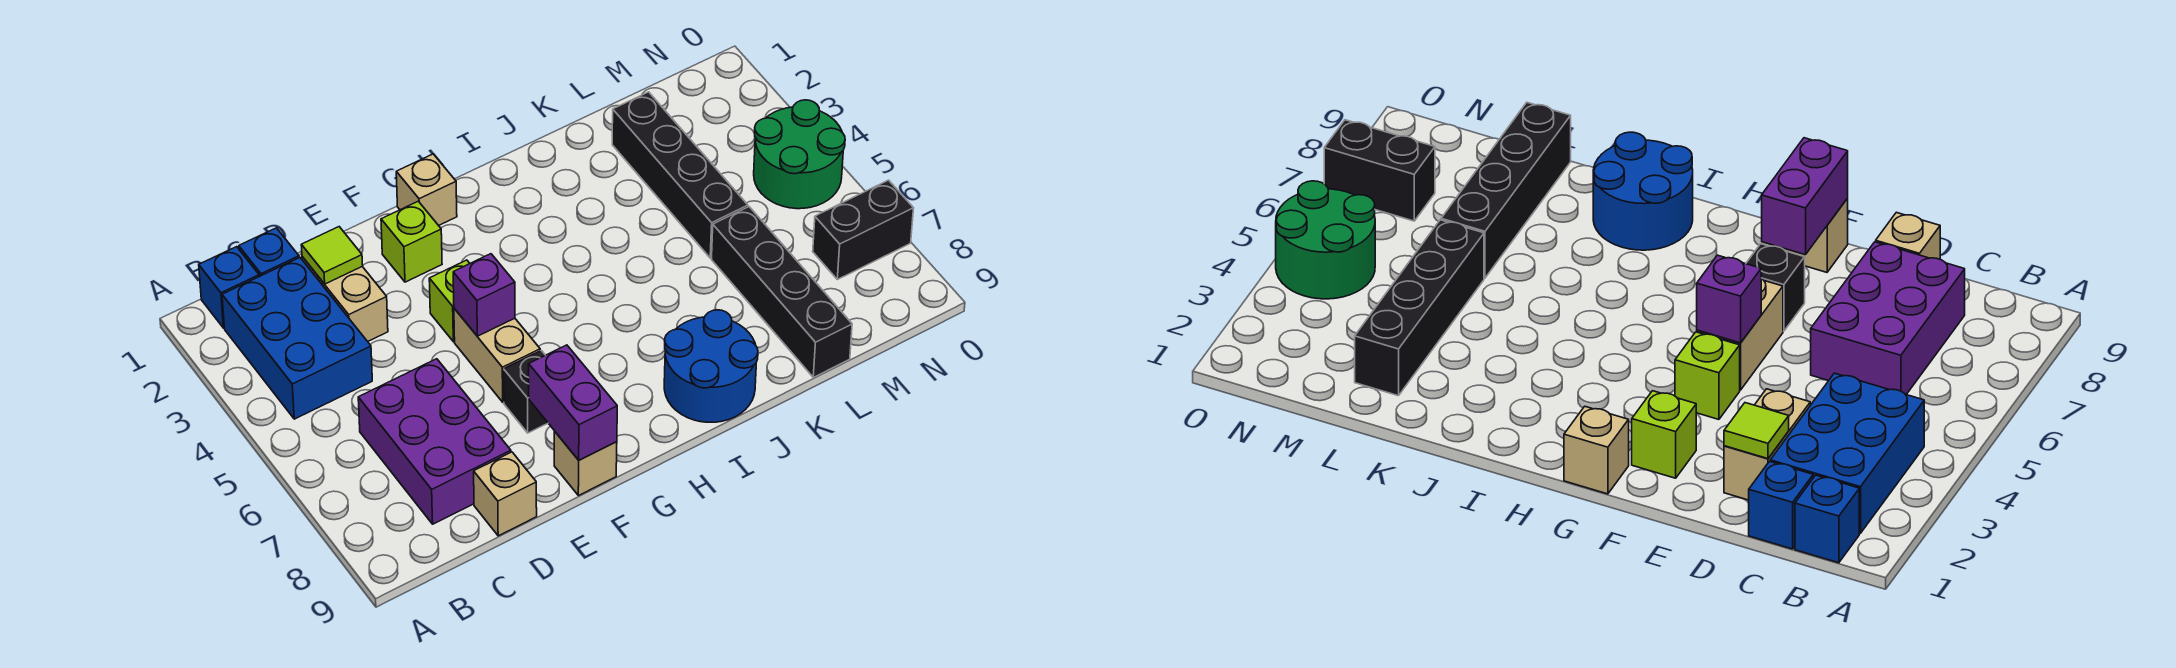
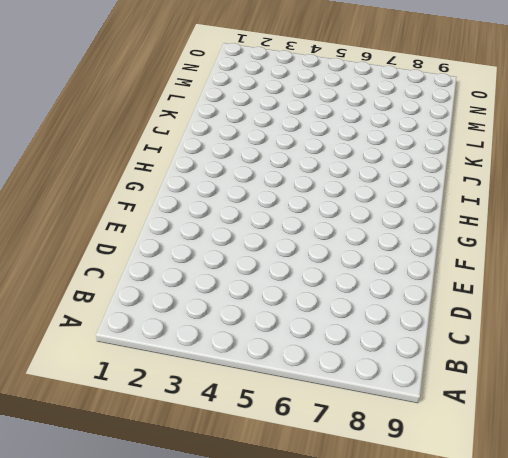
none -> blue brick B1 level 1
none -> blue brick B2:C4 level 1
none -> blue brick C1 level 1

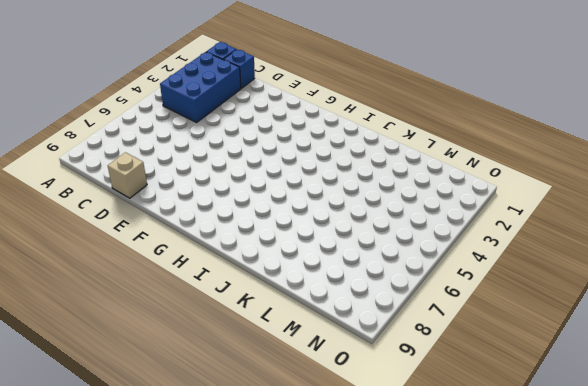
none -> purple brick C6:D8 level 1
none -> tan brick D2:D3 level 1
none -> lime brick F2 level 1

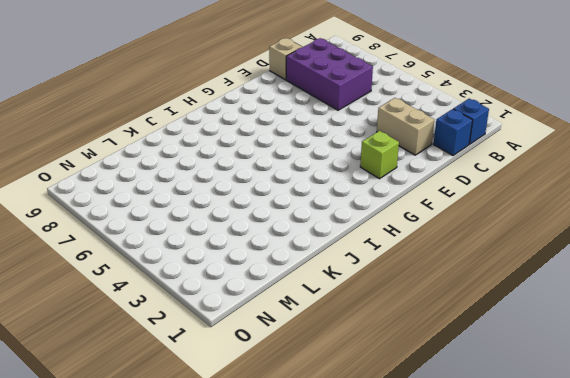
none -> blue brick B2:C4 level 1
none -> lime brick F4 level 1
none -> tan brick F5:F6 level 1

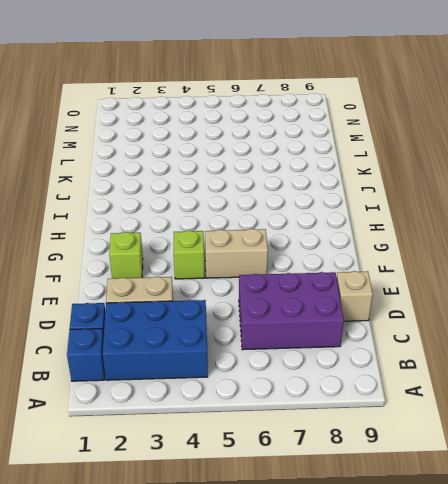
none -> black brick F7 level 1
none -> tan brick F9 level 1
none -> tan brick G1 level 1

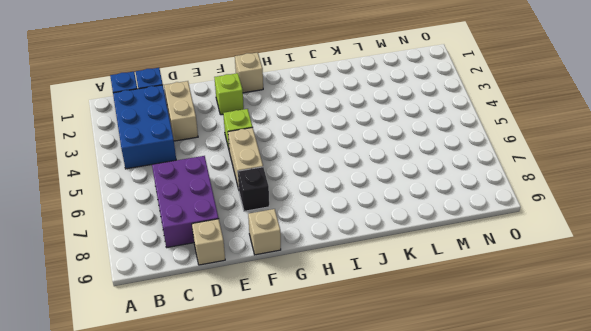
none -> blue round brick I8:J9 level 1
none -> black brick L2:L5 level 1
none -> black brick L6:L9 level 1

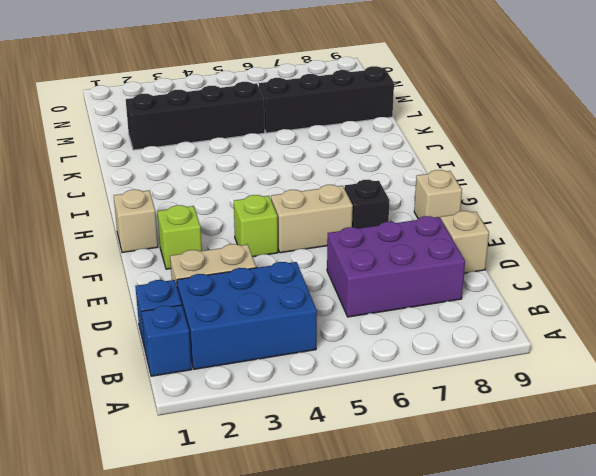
none -> blue round brick I8:J9 level 1
none -> green round brick N4:O5 level 1
none -> black brick N7:O7 level 1

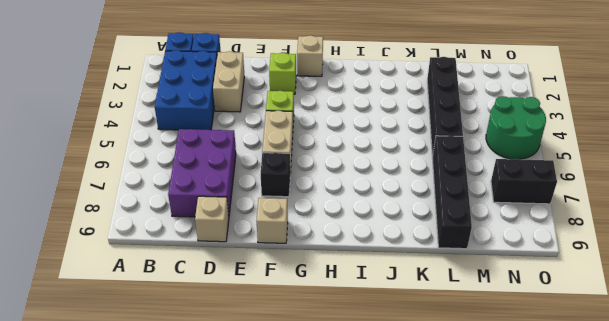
none -> blue round brick I8:J9 level 1
none -> lime tile D2 level 2
none -> purple brick F5 level 2

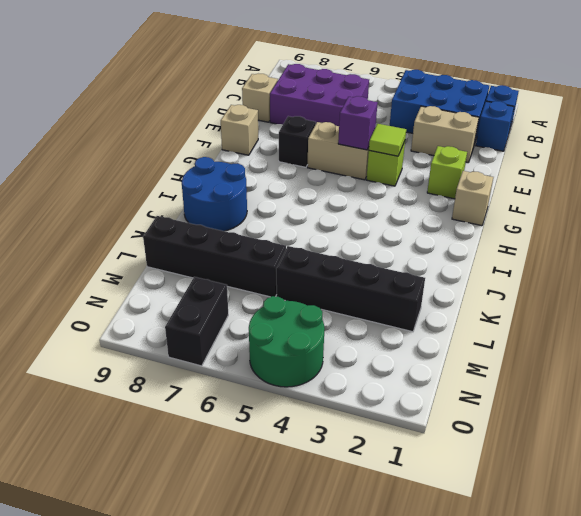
lime tile F4 level 2 -> lime tile D2 level 2
none -> purple brick F8:F9 level 2

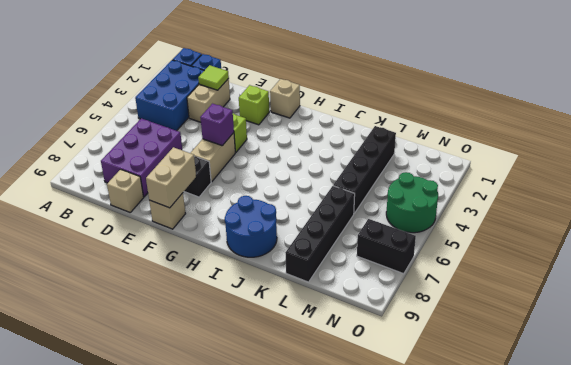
tan brick F8:F9 level 2 -> purple brick F8:F9 level 2

